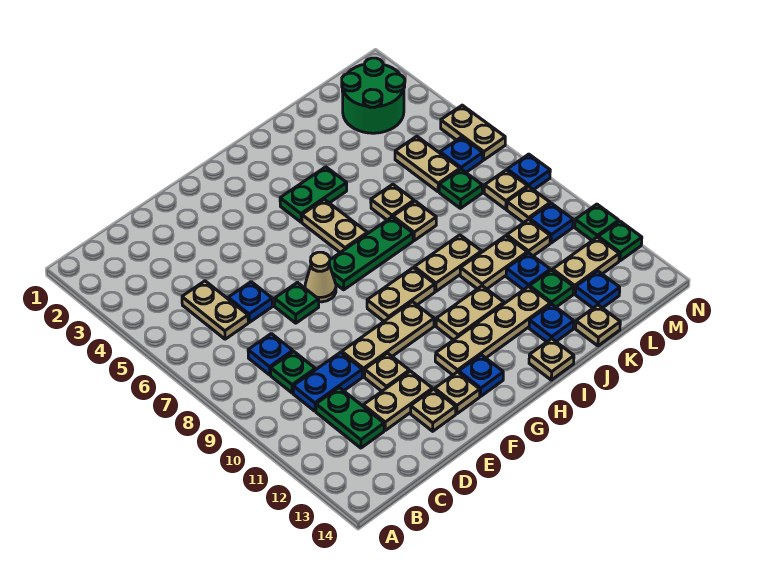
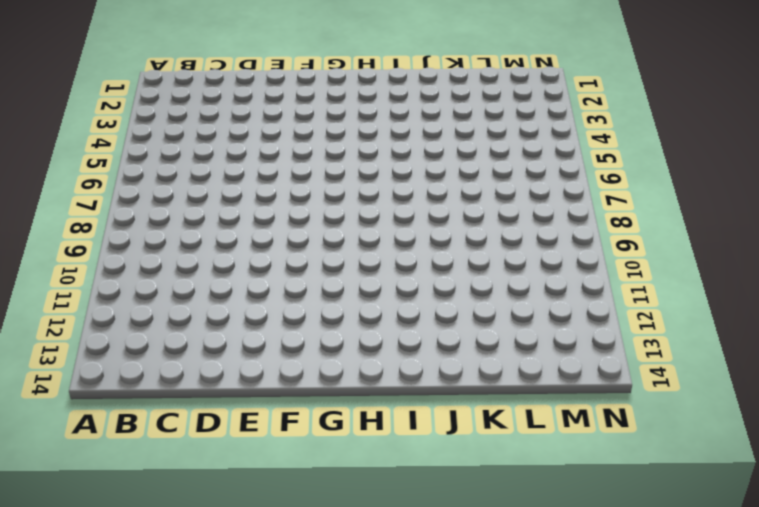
none -> tan plate C5:C6 level 1
none -> blue plate C8 level 1
none -> green plate C9 level 1
none -> blue plate C10:D10 level 1

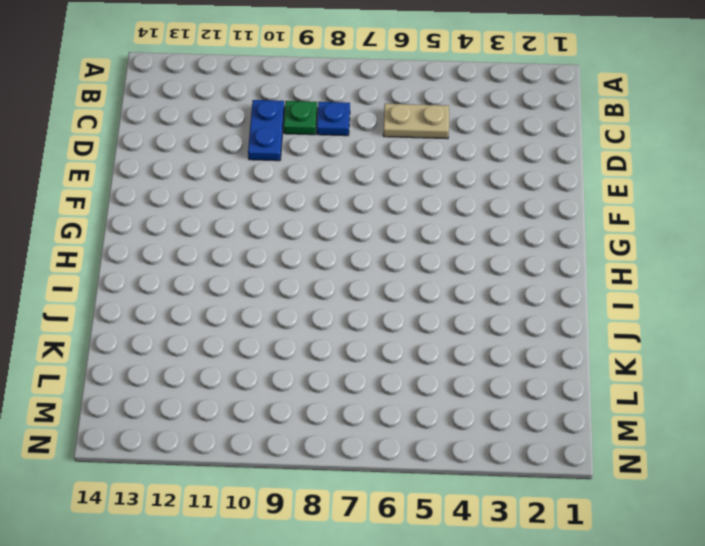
none -> green plate C11:C12 level 1
none -> blue plate D6 level 1
none -> tan plate D12:E12 level 1
none -> green plate E7 level 1

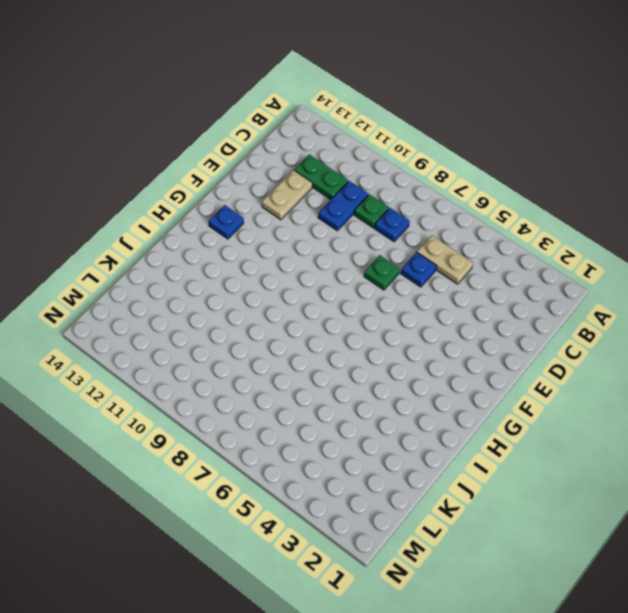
none -> tan plate E10:G10 level 1
none -> tan plate E11 level 1
none -> tan plate E13 level 1
none -> tan cone F7 level 1

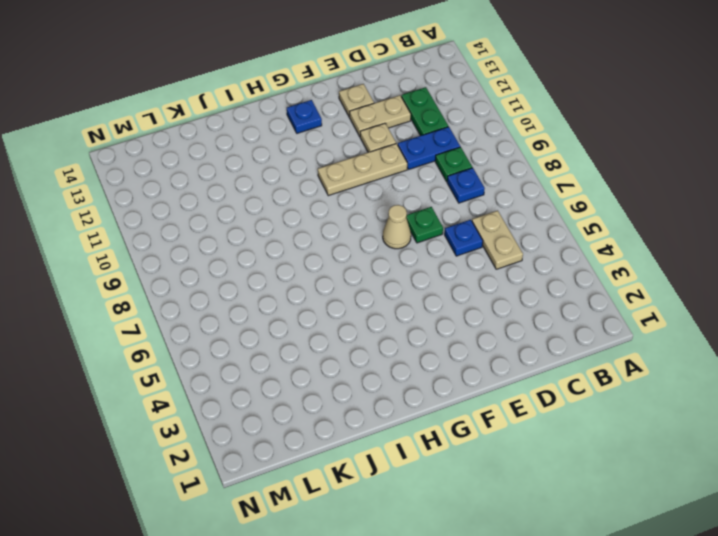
none -> tan plate F13 level 1
none -> green plate G7:I7 level 1
none -> tan plate G9:H9 level 1
none -> tan plate G12:J12 level 1

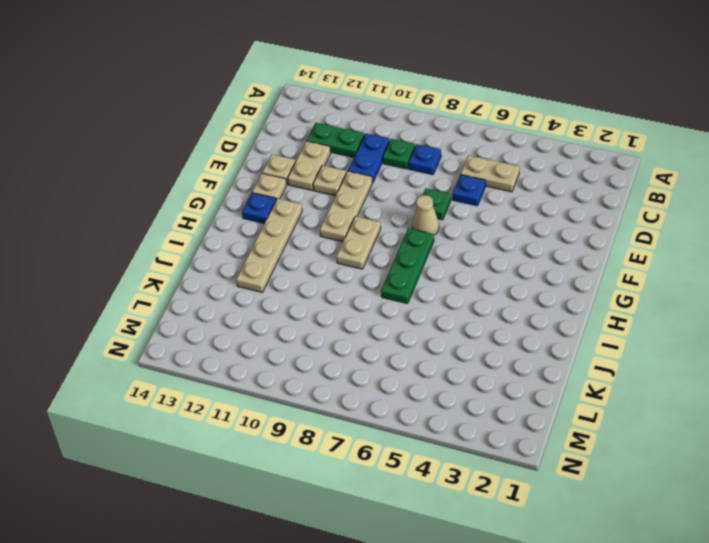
none -> green plate H4:I4 level 1
none -> tan plate H5:H6 level 1
none -> tan plate H11:I11 level 1
none -> tan plate I9:J9 level 1

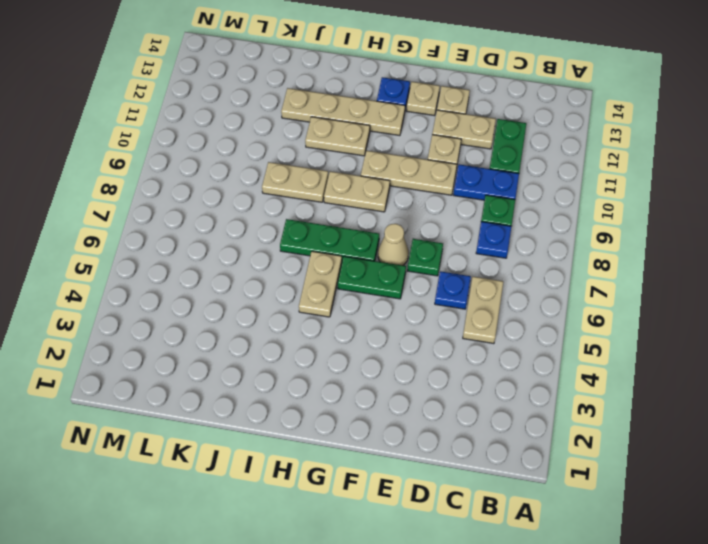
green plate F6:G6 level 1 -> green plate H4:I4 level 1
none -> tan plate I14 level 1
none -> tan plate J6 level 1
none -> tan plate J7 level 1
none -> tan plate J10:K10 level 1

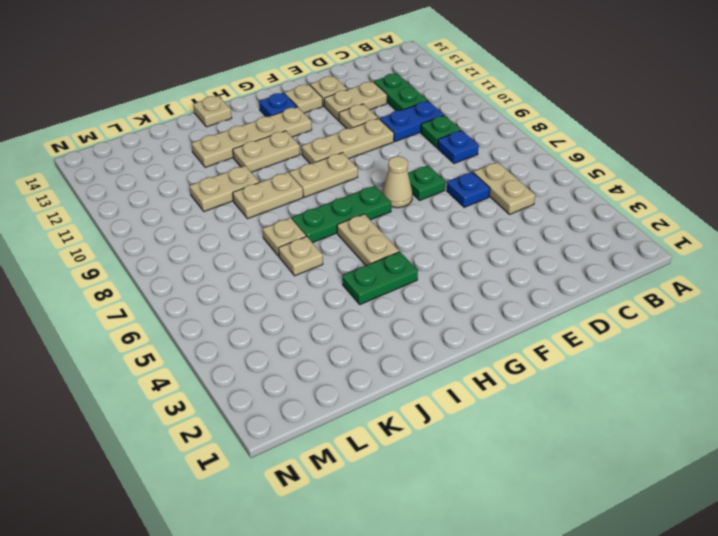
none -> blue plate J13 level 1
none -> blue plate K11 level 1
none -> green plate K12 level 1
none -> tan plate K14 level 1

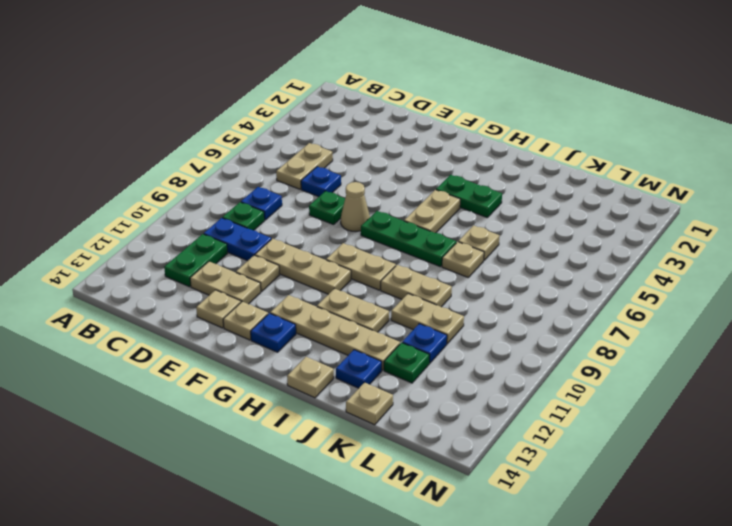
none -> green round brick L2:M3 level 1
none -> tan plate L5:L6 level 1
none -> green plate L7 level 1
none -> tan plate L10 level 1

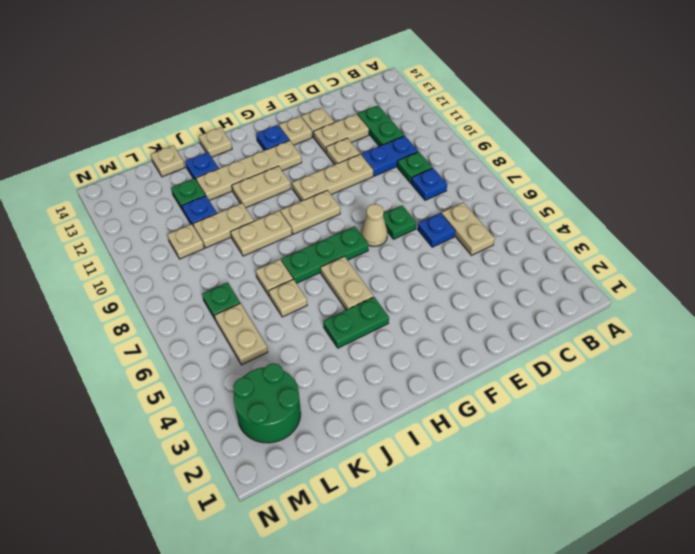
none -> tan plate L12:M12 level 1
none -> blue plate L13 level 1
none -> blue plate M6 level 1
none -> tan plate M8 level 1

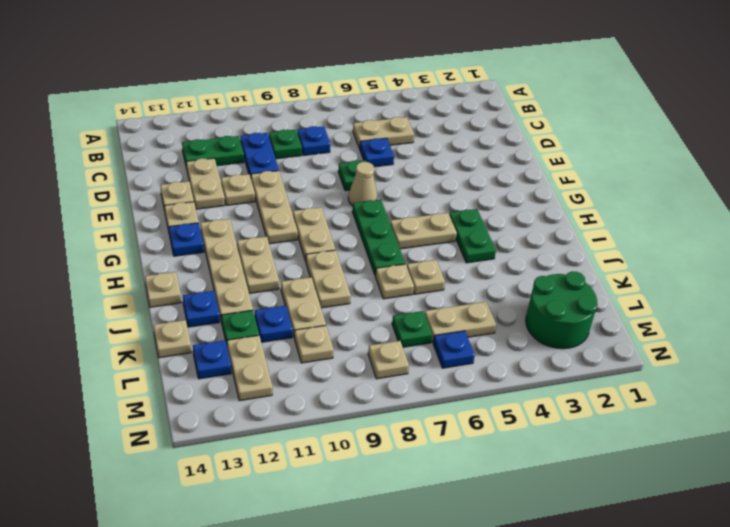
none -> tan plate M9 level 1
none -> blue plate M10 level 1
none -> tan plate N5:N6 level 1
none -> blue plate N8 level 1

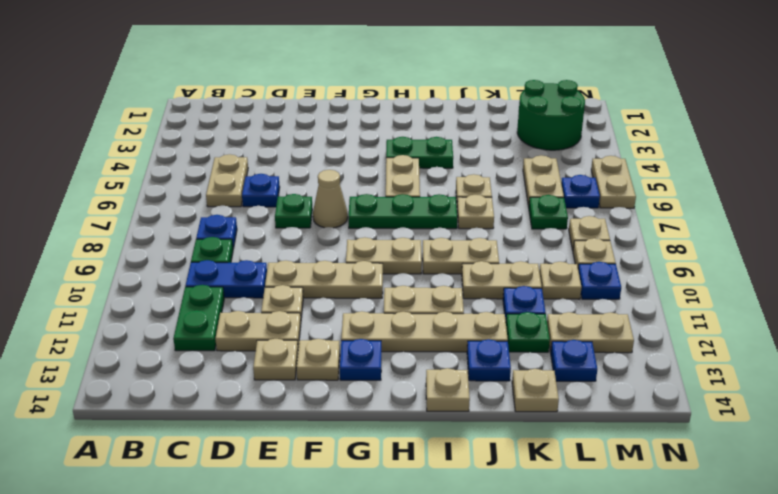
none -> blue plate N8 level 1
none -> green plate N11 level 1
none -> green plate N12 level 1

